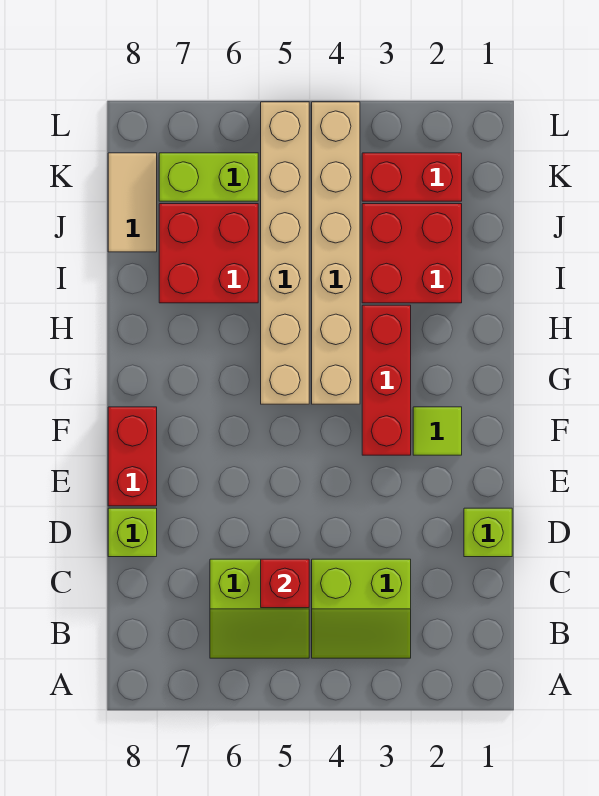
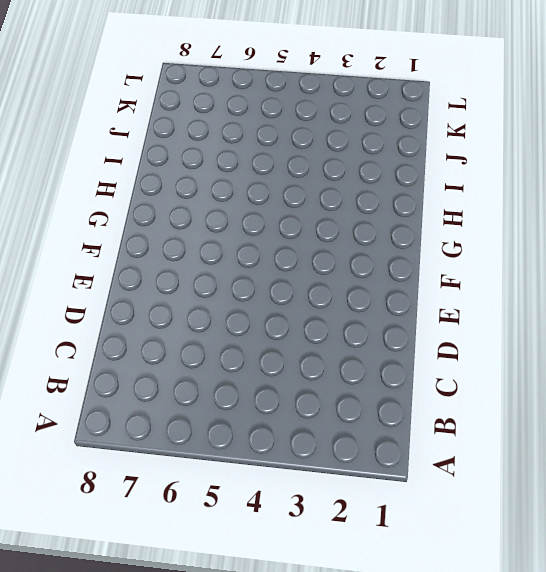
none -> lime slope B3:C4 level 1 top C
none -> lime slope B5:C6 level 1 top C
none -> lime brick D1 level 1

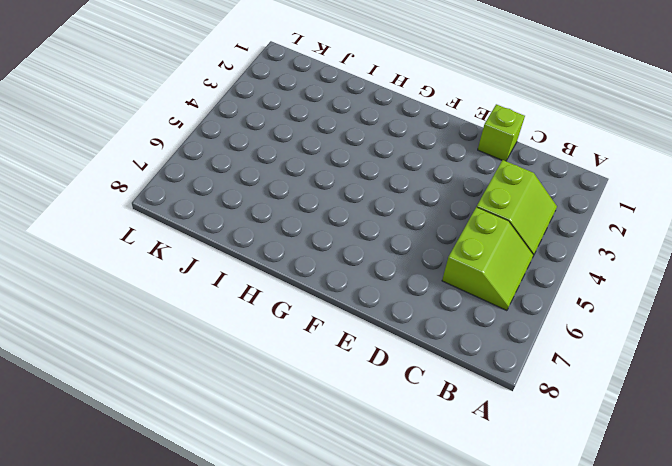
none -> lime brick D8 level 1
none -> red brick E8:F8 level 1
none -> lime tile F2 level 1

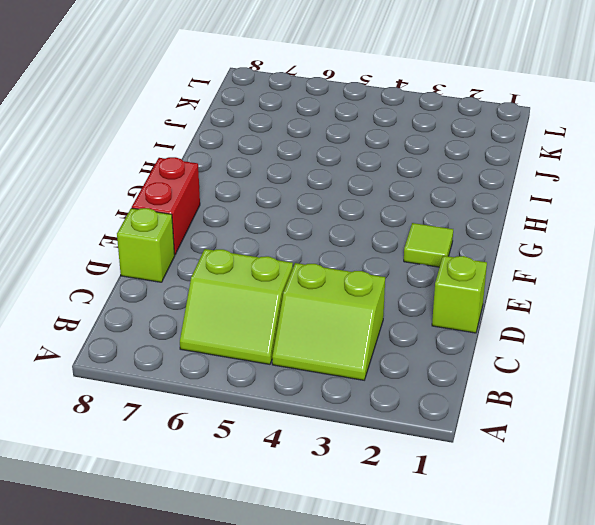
none -> red brick F3:H3 level 1
none -> tan brick G4:L4 level 1
none -> tan brick G5:L5 level 1

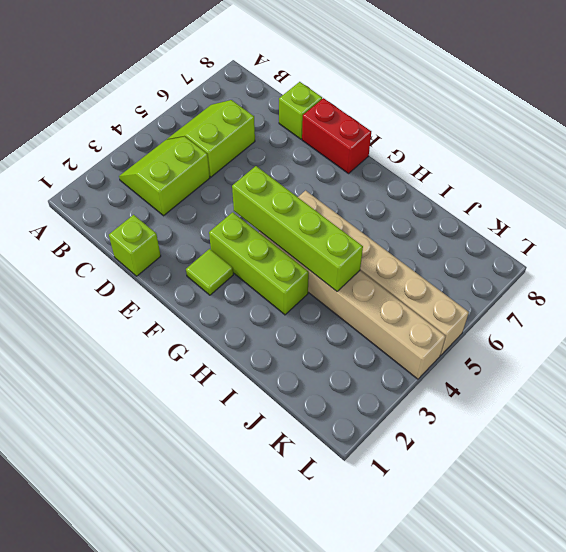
lime brick F3:H3 level 1 -> red brick F3:H3 level 1
lime brick F4:I4 level 2 -> none
none -> red brick I2:J3 level 1
none -> red brick I6:J7 level 1
none -> tan tile J8:K8 level 1

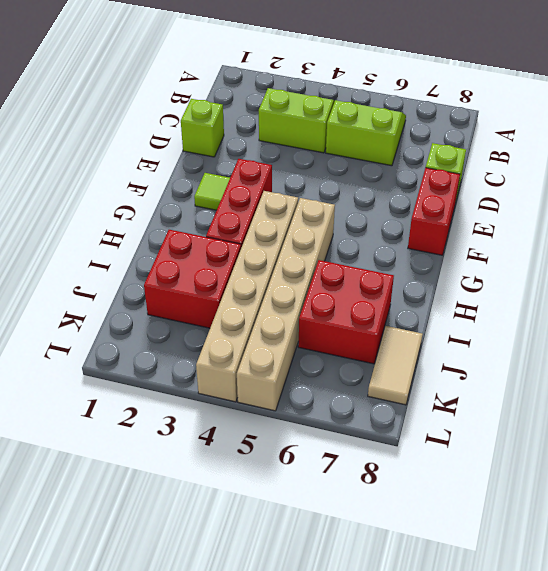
none -> red brick K2:K3 level 1
none -> lime brick K6:K7 level 1
none -> red brick C5 level 2

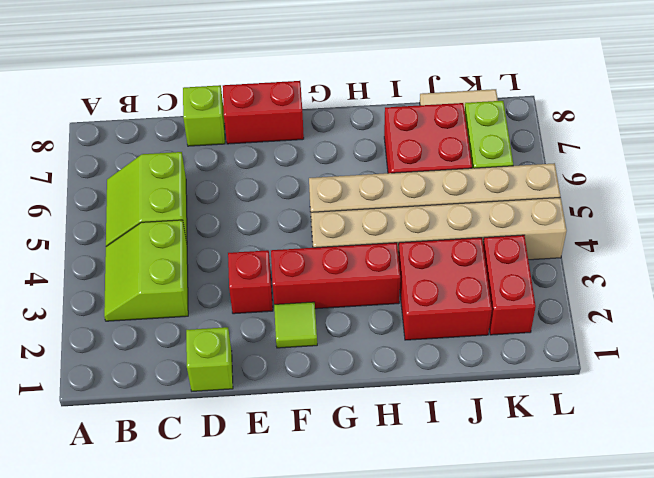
red brick E3 level 1 -> red brick C5 level 2

